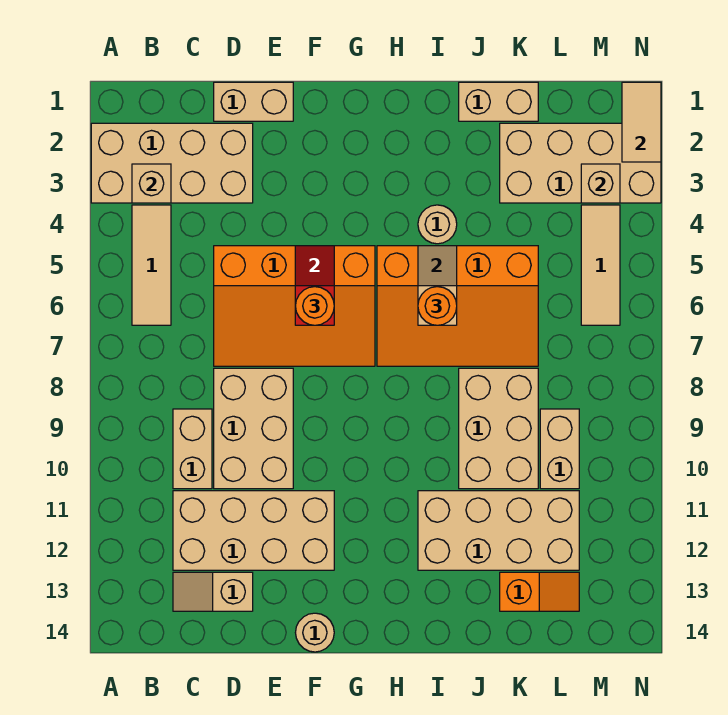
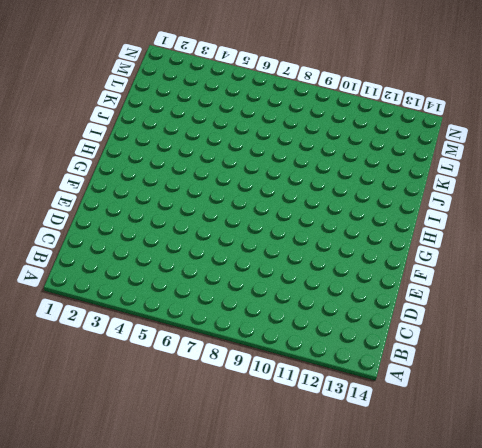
none -> tan brick A2:D3 level 1
none -> tan tile B4:B6 level 1
none -> tan brick C9:C10 level 1

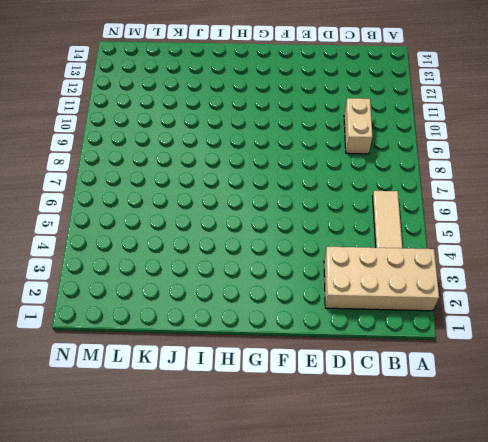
none -> tan brick C11:F12 level 1
none -> tan slope C13:D13 level 1 top D
none -> tan brick D1:E1 level 1

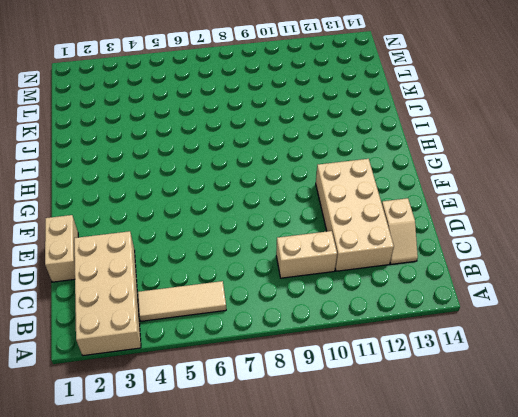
none -> orange slope D5:G7 level 1 top 5
none -> tan brick D8:E10 level 1
none -> tan round brick F14 level 1

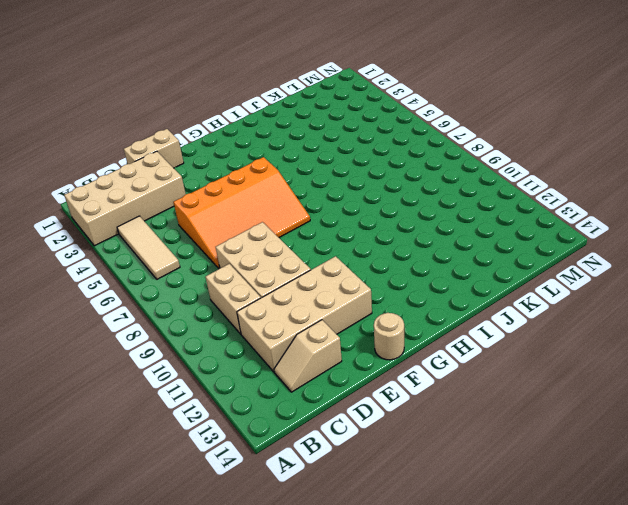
none -> orange slope H5:K7 level 1 top 5
none -> tan round brick I4 level 1
none -> tan brick I11:L12 level 1

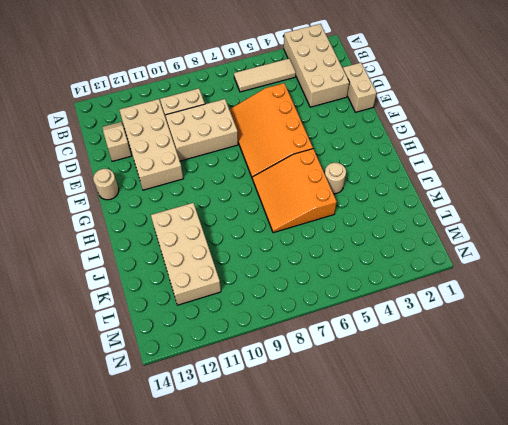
orange slope H5:J7 level 1 top 5 -> orange slope H5:K7 level 1 top 5
none -> tan brick J1:K1 level 1
none -> tan brick J8:K10 level 1
none -> tan brick K2:N3 level 1

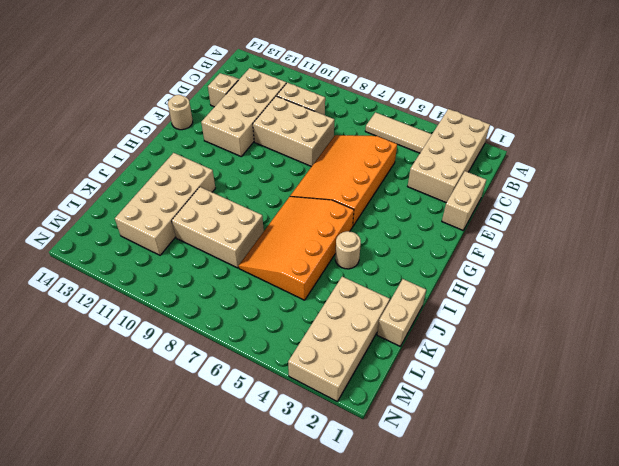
none -> orange slope K13:L13 level 1 top K
none -> tan brick L9:L10 level 1
none -> tan tile M4:M6 level 1

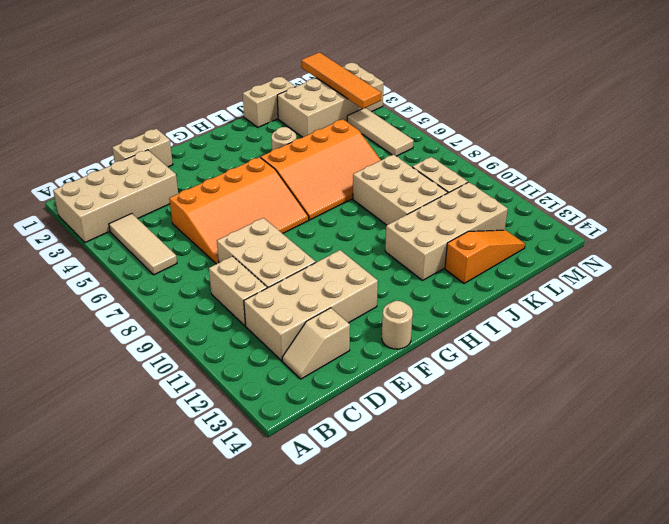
orange slope J13:L13 level 1 top J -> orange slope K13:L13 level 1 top K
orange tile M1:M4 level 2 -> tan brick M3 level 2
none -> tan brick B3 level 2
none -> red slope F5:F6 level 2 top 6
none -> tan slope I5:I6 level 2 top 6

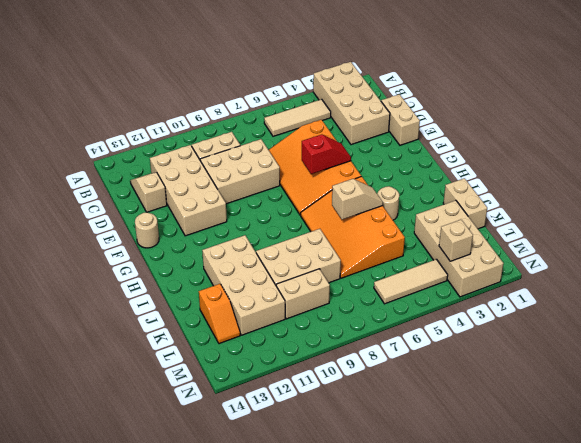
none -> tan brick B3 level 2
none -> tan tile N1:N2 level 2
none -> orange round brick F6 level 3

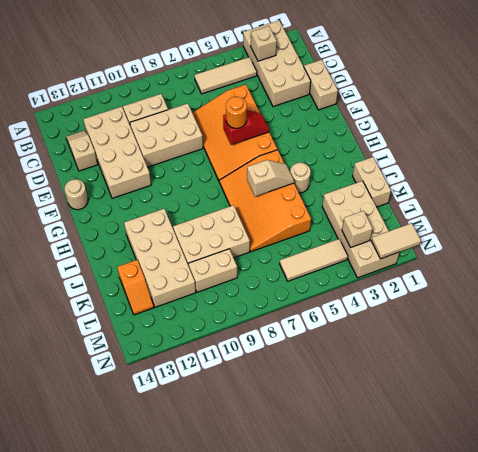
none -> orange round brick I6 level 3

